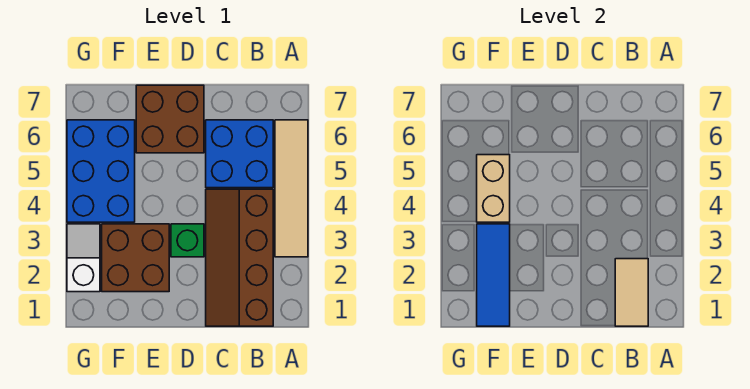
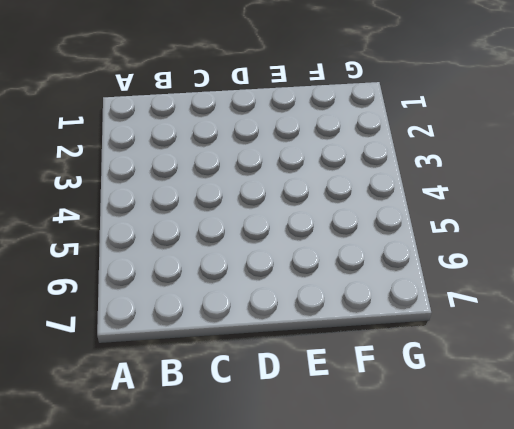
none -> tan tile A3:A6 level 1
none -> brown slope B1:C4 level 1 top B

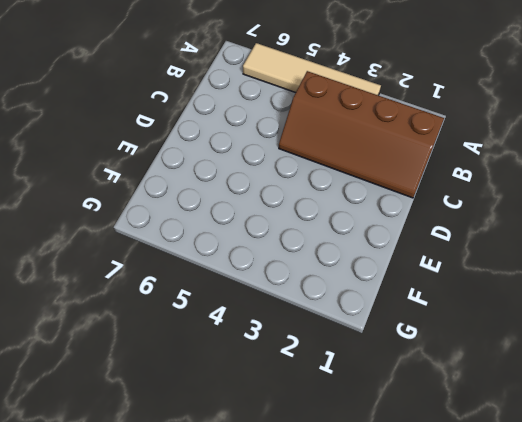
none -> blue brick B5:C6 level 1
none -> green brick D3 level 1

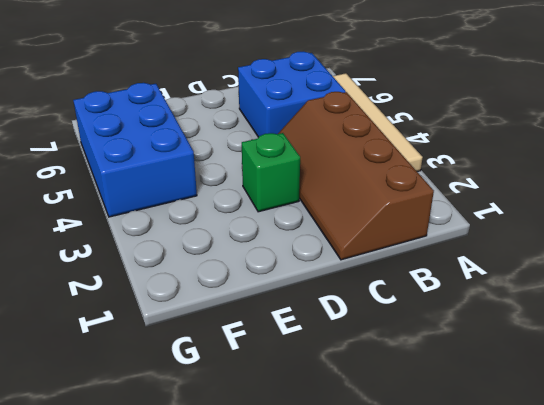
none -> brown brick D6:E7 level 1
none -> brown brick E2:F3 level 1

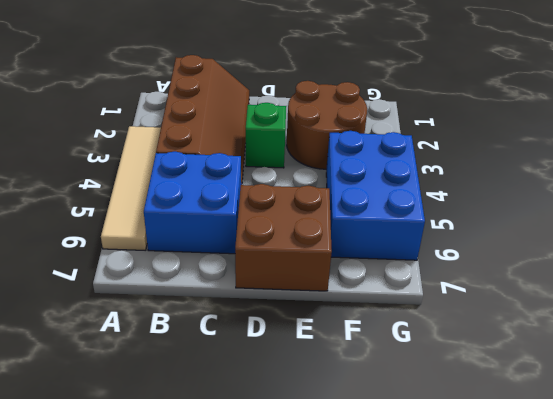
brown round brick E2:F3 level 1 -> brown brick E2:F3 level 1
none -> white slope G2:G3 level 1 top 2
none -> tan tile B1:B2 level 2

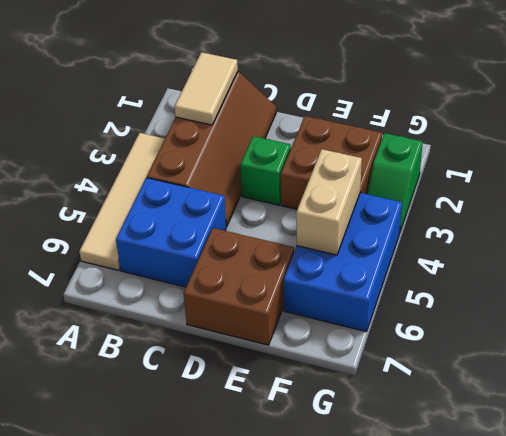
green slope G2:G3 level 1 top 2 -> white slope G2:G3 level 1 top 2
none -> blue tile F1:F3 level 2

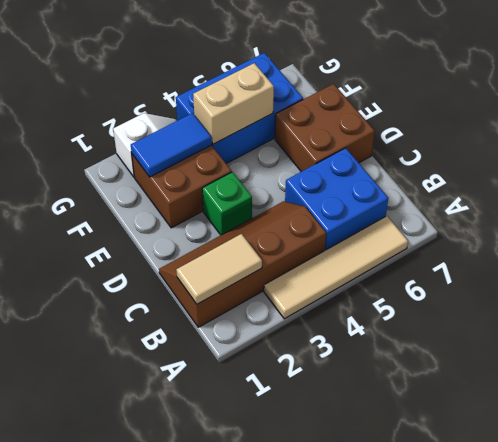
blue tile F2:F3 level 2 -> blue tile F1:F3 level 2

